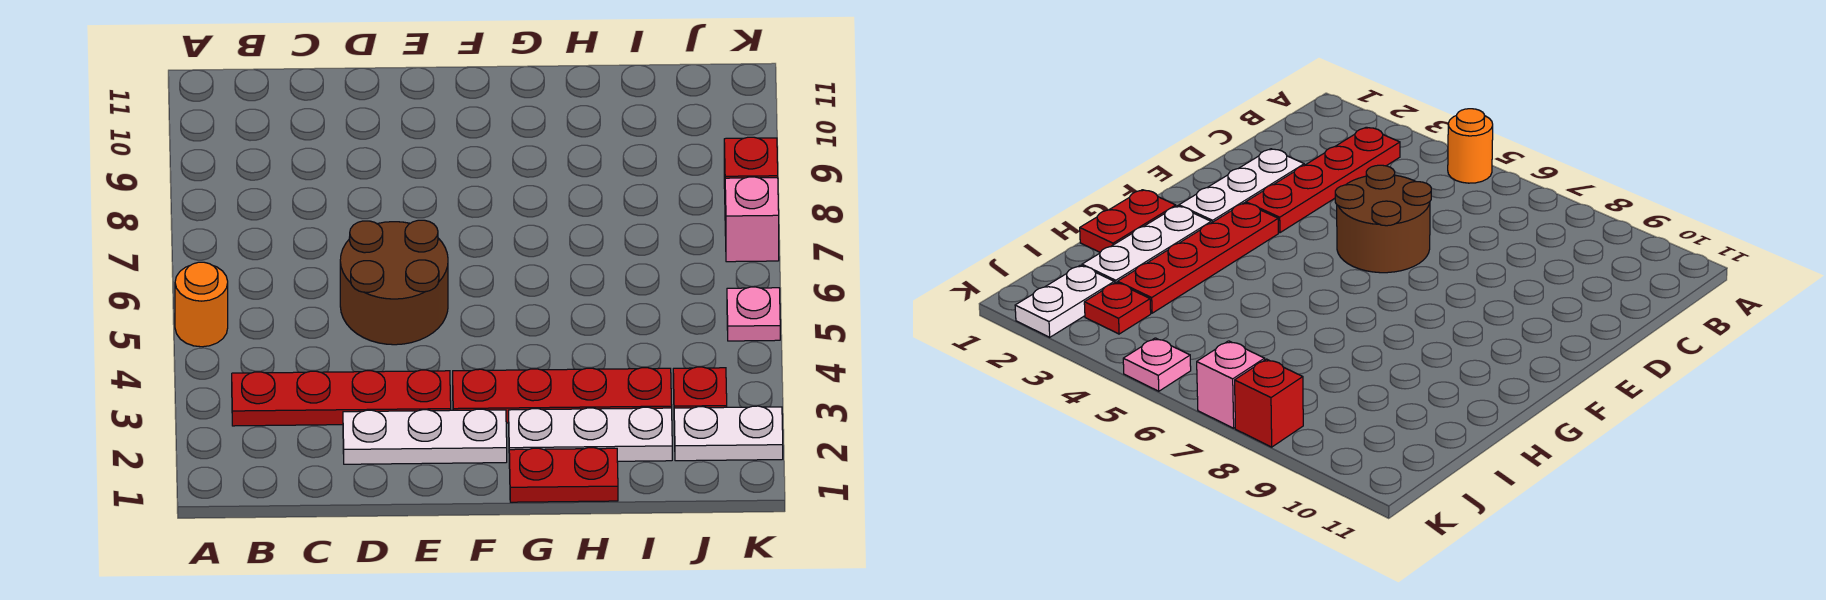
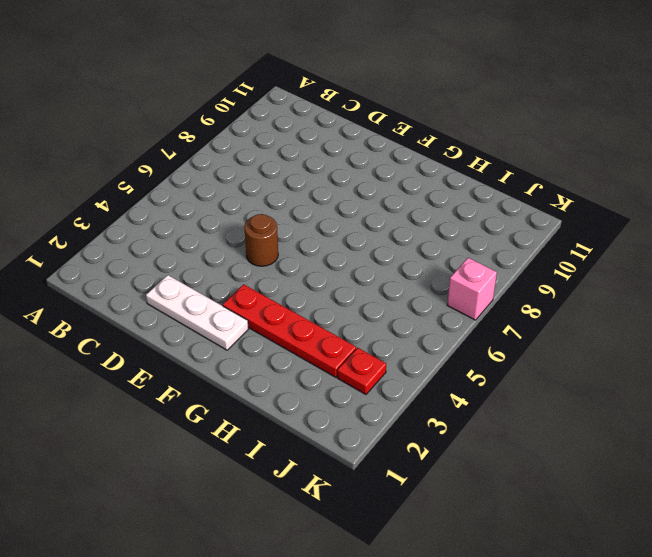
brown round brick E5 level 1 -> brown round brick D5:E6 level 1
none -> orange round brick A5 level 1
none -> red plate B3:E3 level 1
none -> red plate G1:H1 level 1

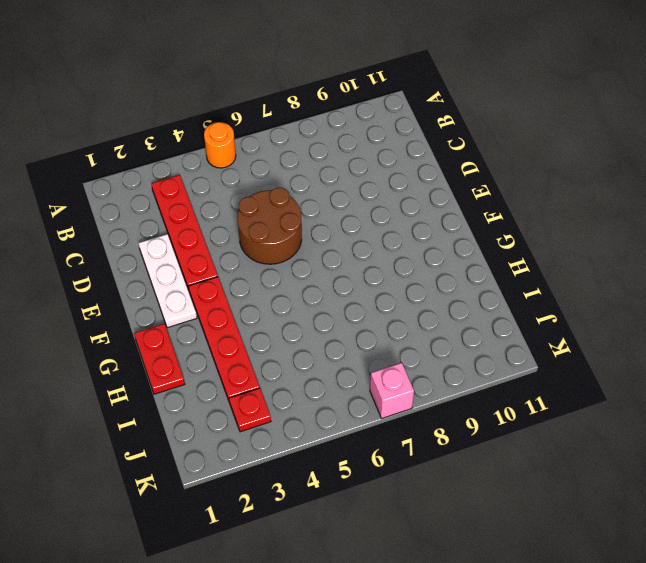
none -> white plate G2:I2 level 1
none -> white plate J2:K2 level 1
none -> pink plate K5 level 1

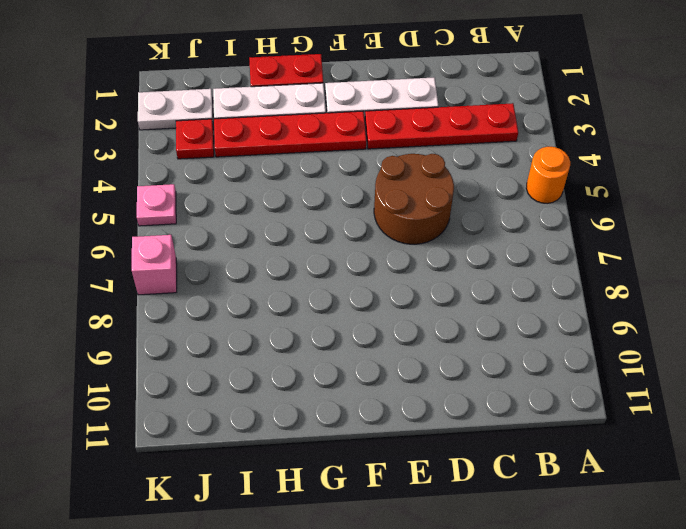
none -> red brick K8 level 1

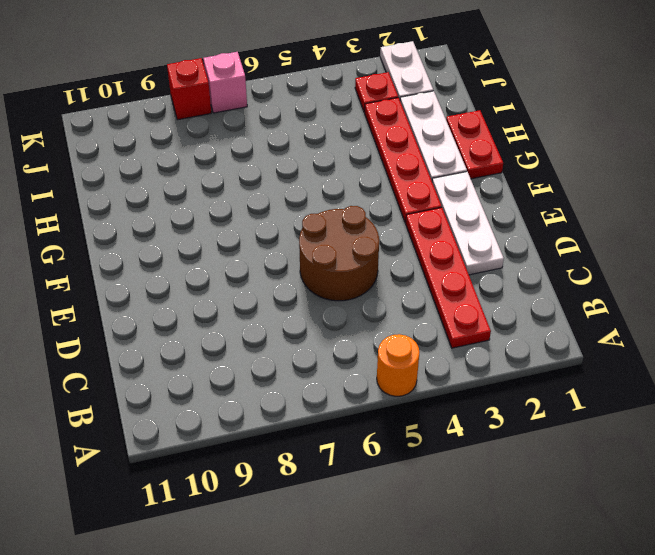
none -> pink plate K5 level 1

